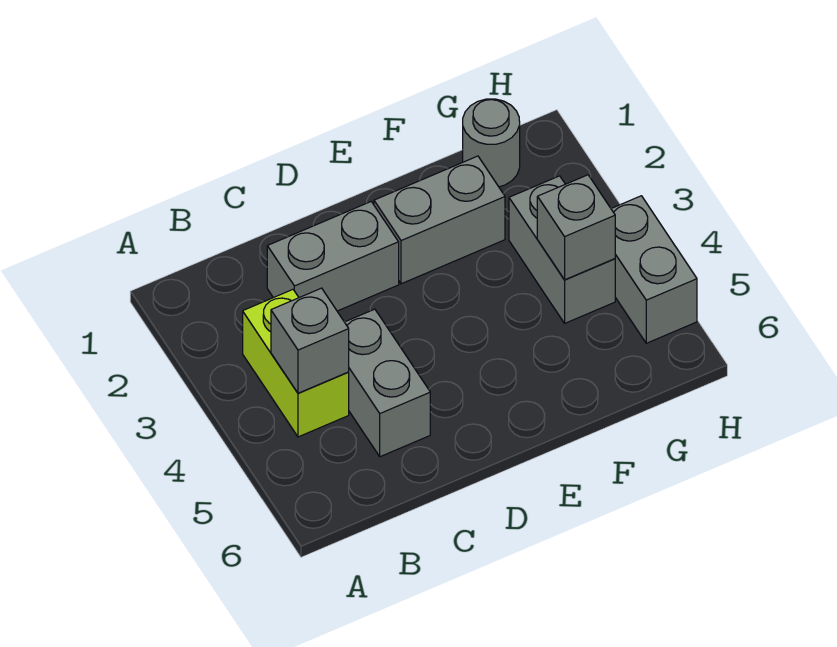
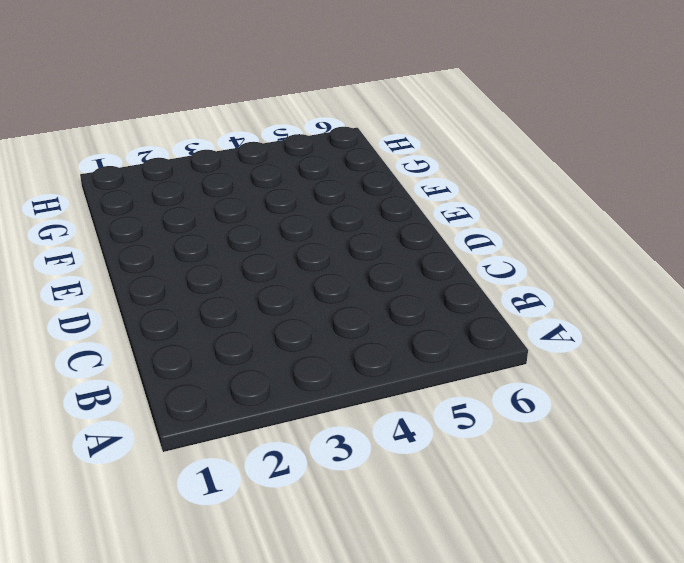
none -> lime brick B3:B4 level 1
none -> grey brick C2:D2 level 1

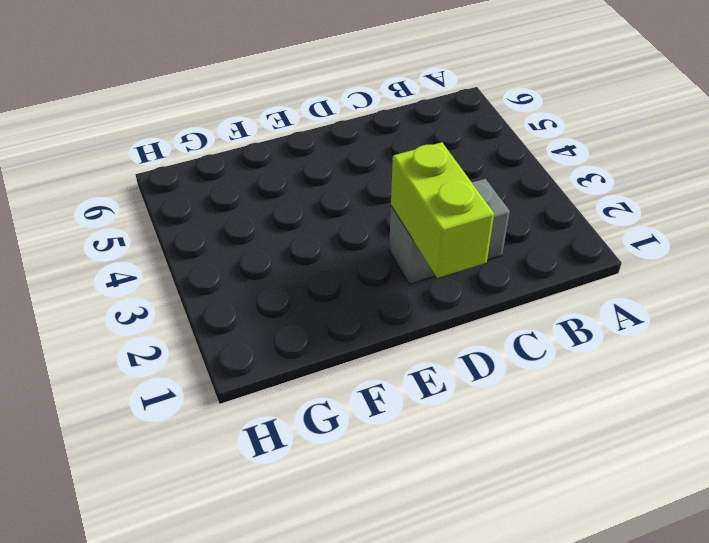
lime brick D1:D2 level 2 -> lime brick B3:B4 level 1
none -> grey brick C4:C5 level 1
none -> grey brick E2:F2 level 1

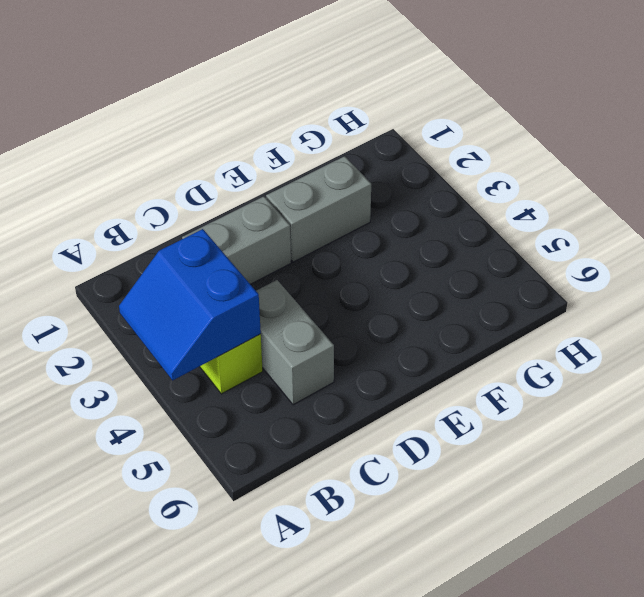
blue slope A3:B4 level 2 top B -> grey brick B4 level 2
none -> grey round brick G1 level 1
none -> grey brick G3:G4 level 1

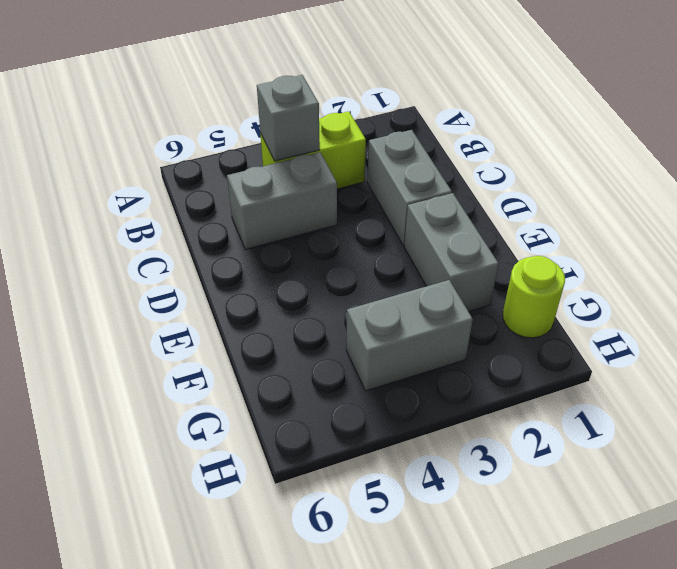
lime round brick G1 level 1 -> grey round brick G1 level 1
none -> grey brick H4:H5 level 1
none -> grey brick G4 level 2

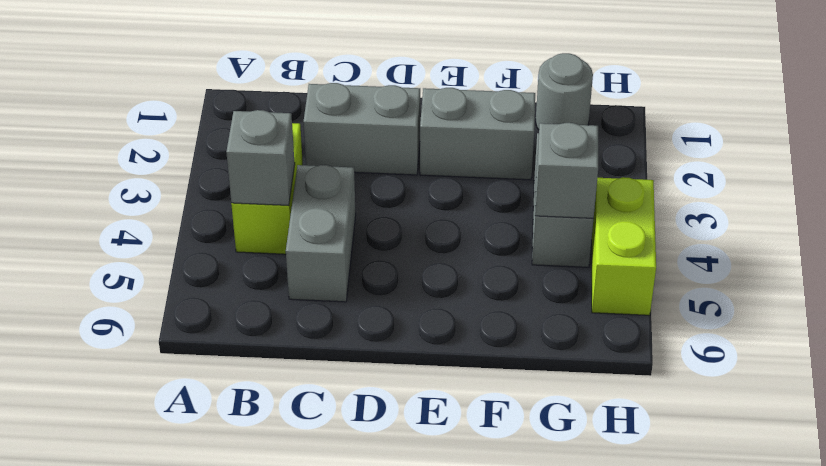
lime brick H4:H5 level 1 -> grey brick H4:H5 level 1

